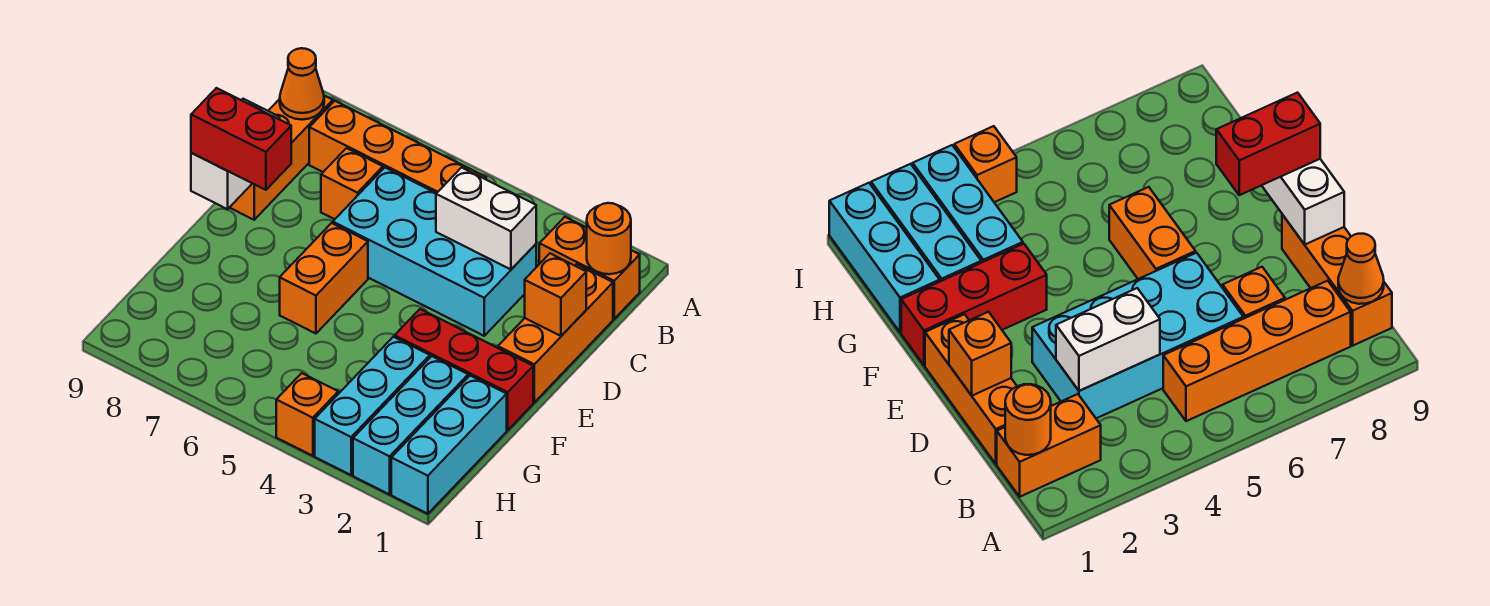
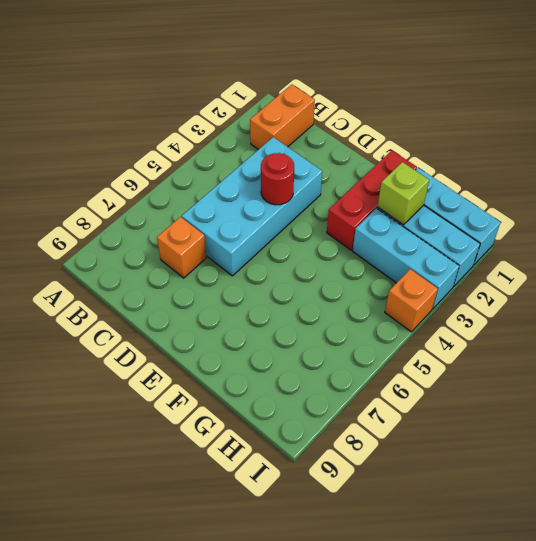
red round brick D4 level 2 -> none
lime brick G2 level 2 -> none
none -> orange brick B5:B8 level 1
none -> orange brick B9:D9 level 1
none -> orange brick C1:E1 level 1

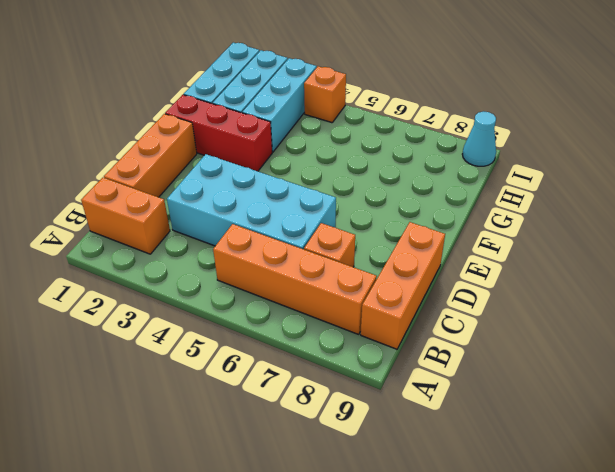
cyan cone I9 level 1 -> none
none -> orange brick E6:F6 level 1
none -> orange round brick B1 level 2
none -> orange cone B9 level 2

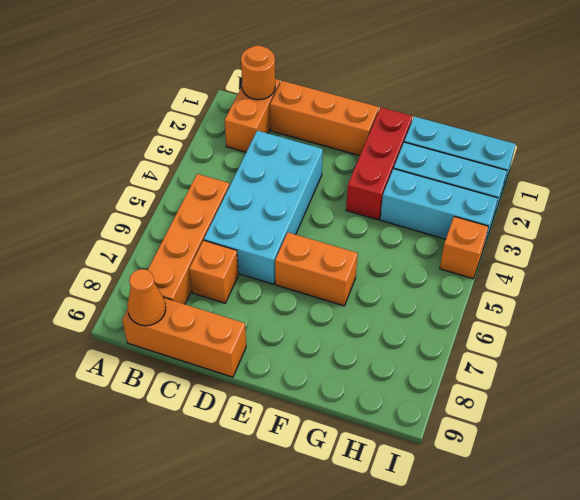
none -> white brick C3:C4 level 2
none -> orange brick D1 level 2
none -> white brick D9:E9 level 2

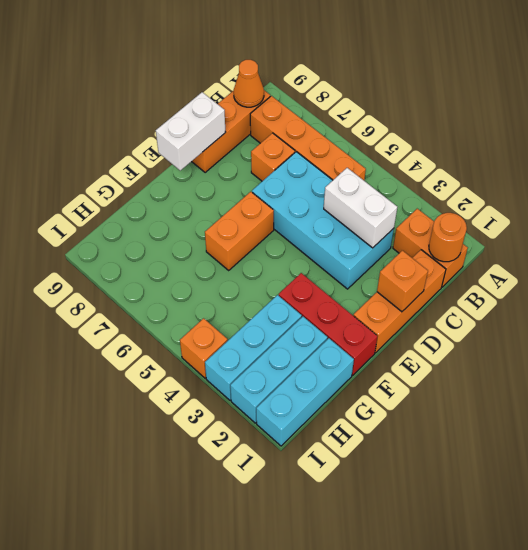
none -> red brick E8:E9 level 3

